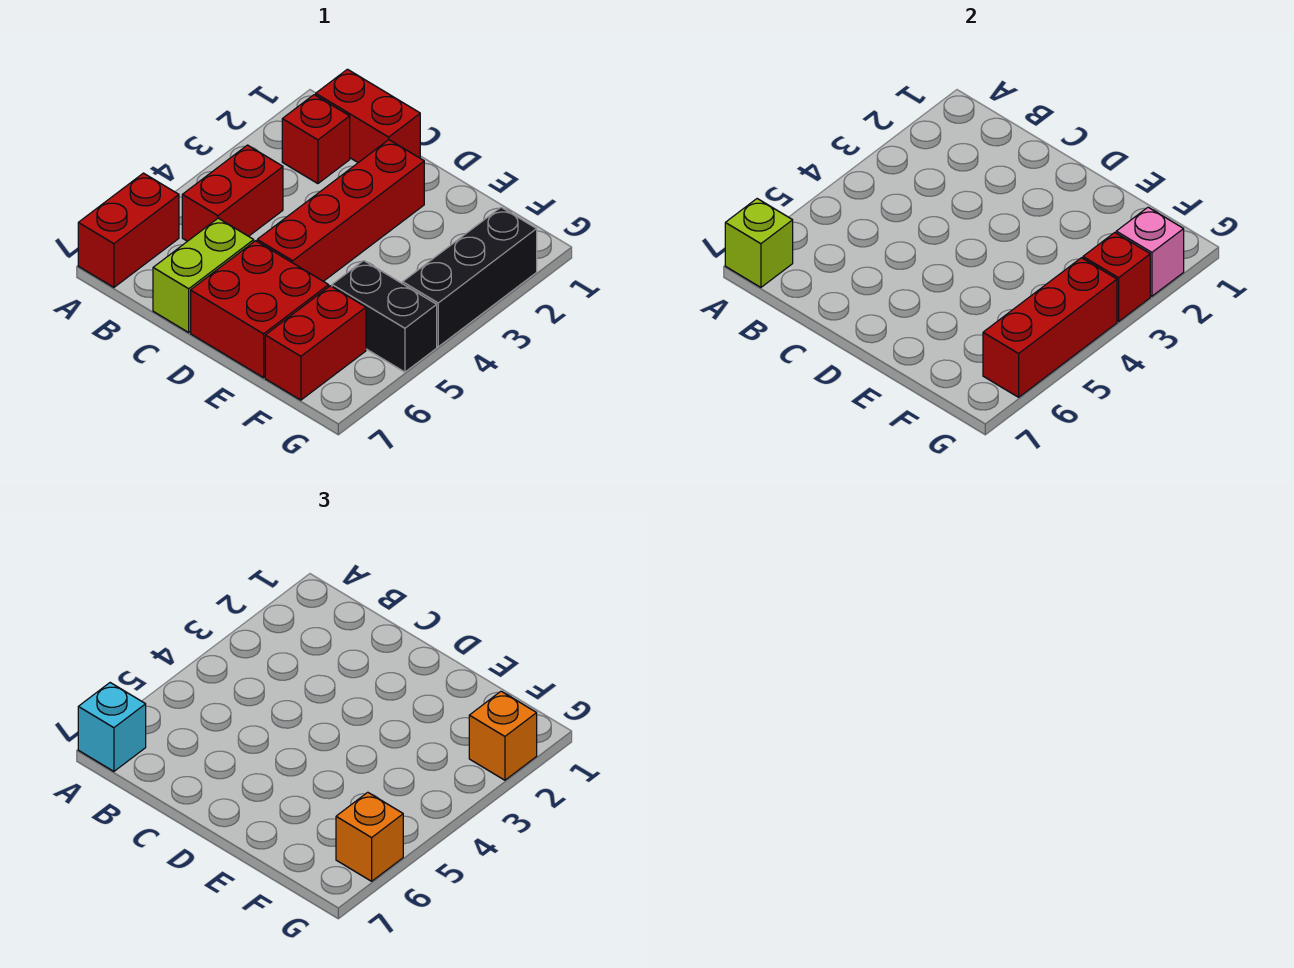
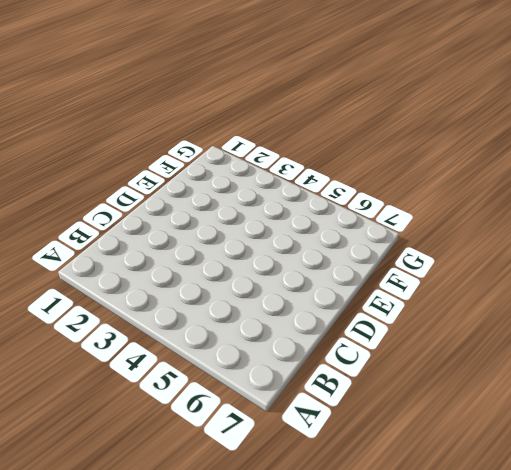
none -> red brick A6:A7 level 1
none -> red brick B1:C1 level 1
none -> red brick B2 level 1

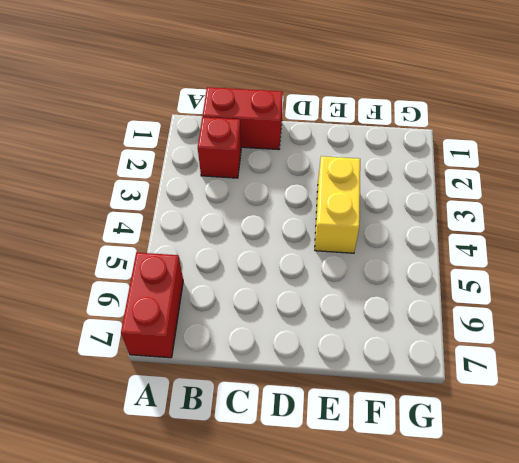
yellow brick E3:E4 level 1 -> none
none -> red brick B4:B5 level 1
none -> lime brick C6:C7 level 1
none -> red brick D2:D5 level 1

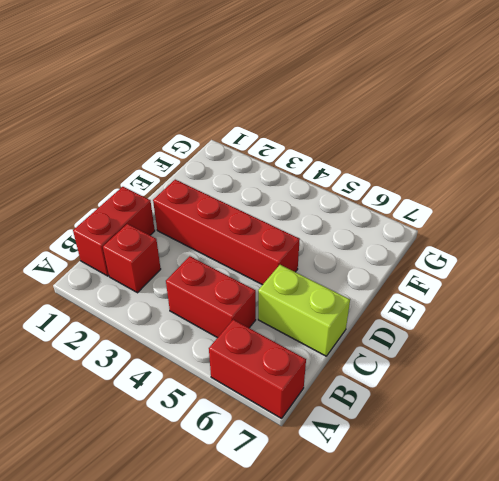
none -> red brick D6:E7 level 1
none -> black brick F5:G5 level 1
none -> red brick F6:F7 level 1

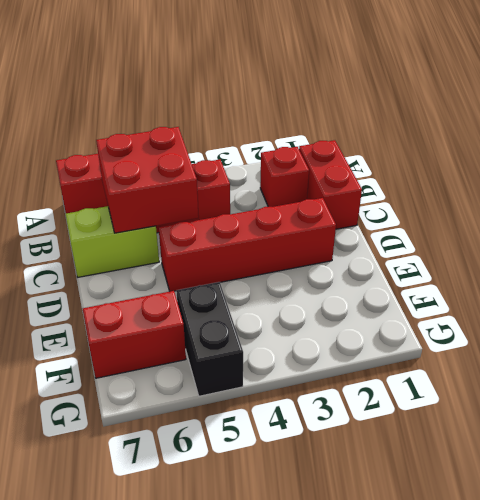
red brick B5:C6 level 2 -> red brick D6:E7 level 1
none -> black brick G2:G4 level 1
none -> lime brick A7 level 2
none -> pink brick G2 level 2

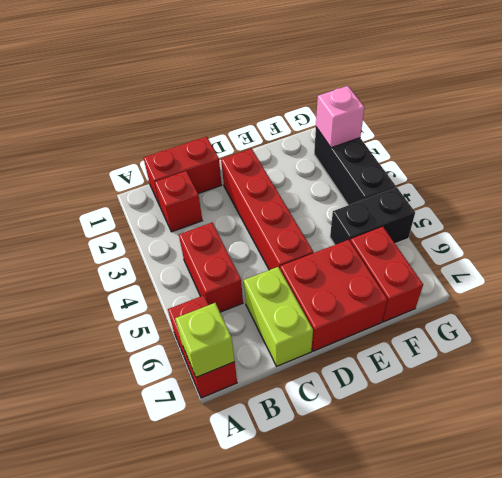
none -> red brick G3 level 2
none -> red brick G4:G6 level 2
none -> cyan brick A7 level 3

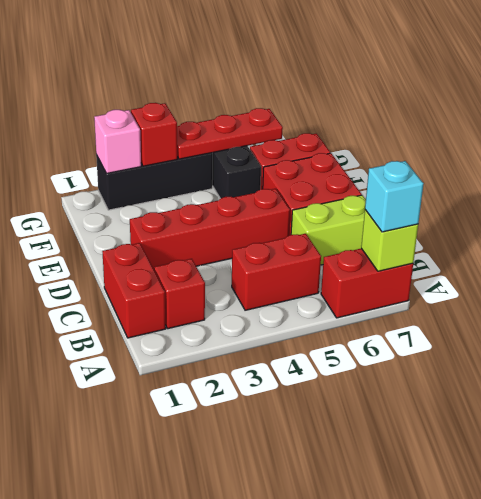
red plate G4:G6 level 2 -> red brick G4:G6 level 2
none -> orange brick G2 level 3
none -> orange brick G6 level 3

